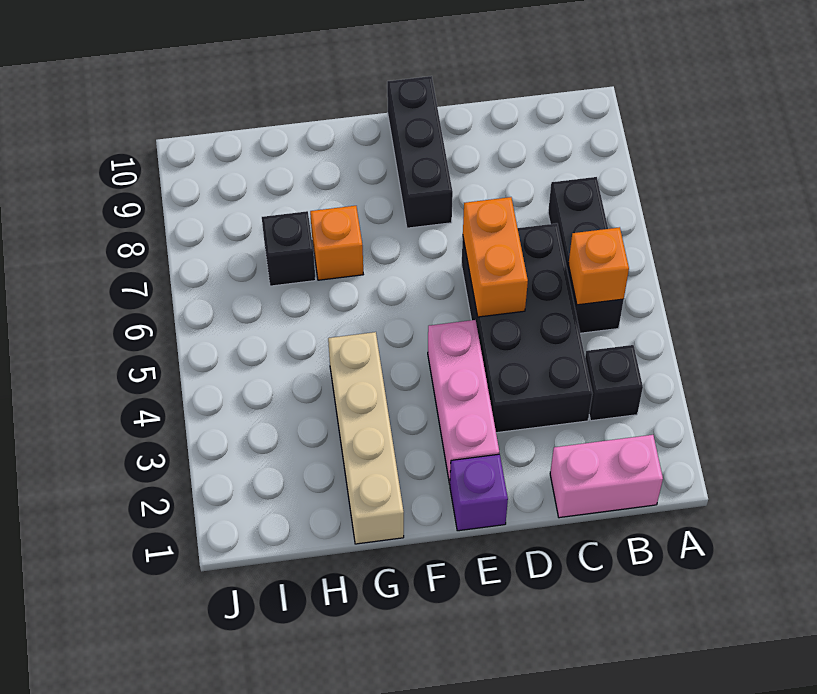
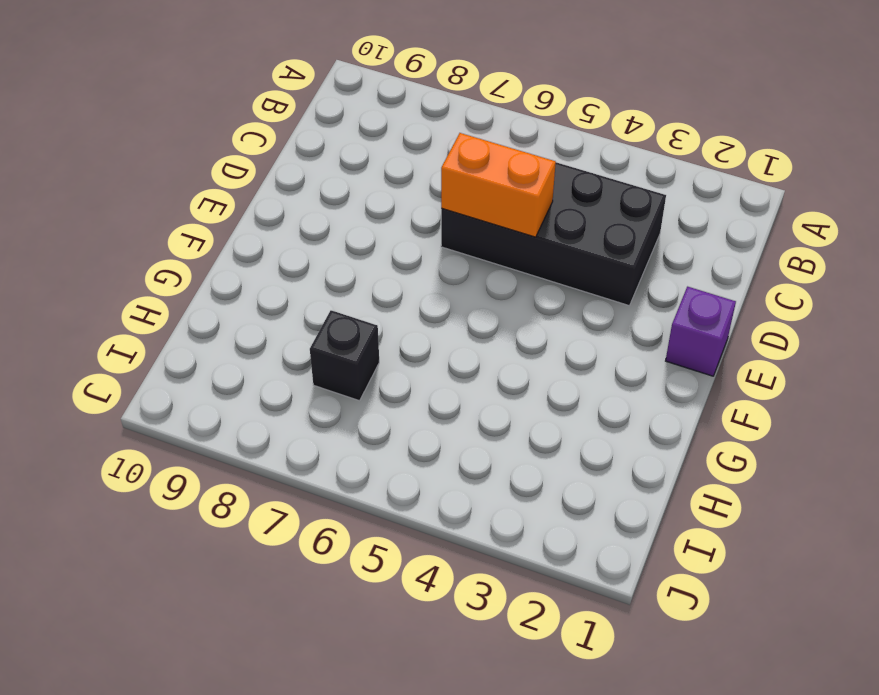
none -> pink brick B1:C1 level 1
none -> black brick B3 level 1
none -> black brick B5:B7 level 1

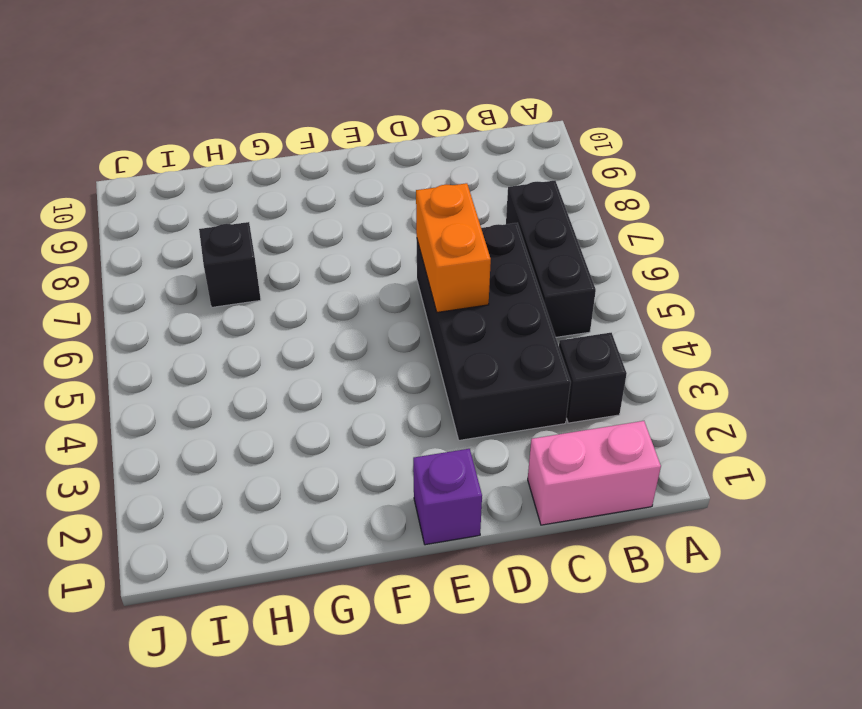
none -> pink brick E2:E4 level 1
none -> black brick E8:E10 level 1
none -> tan brick G1:G4 level 1

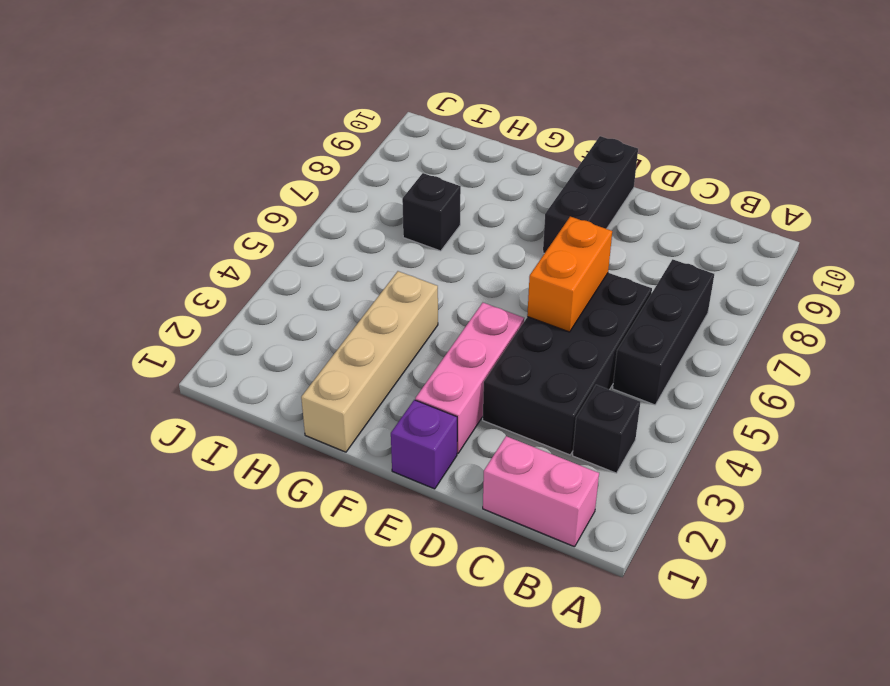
none -> orange brick G7 level 1
none -> orange brick B5 level 2

